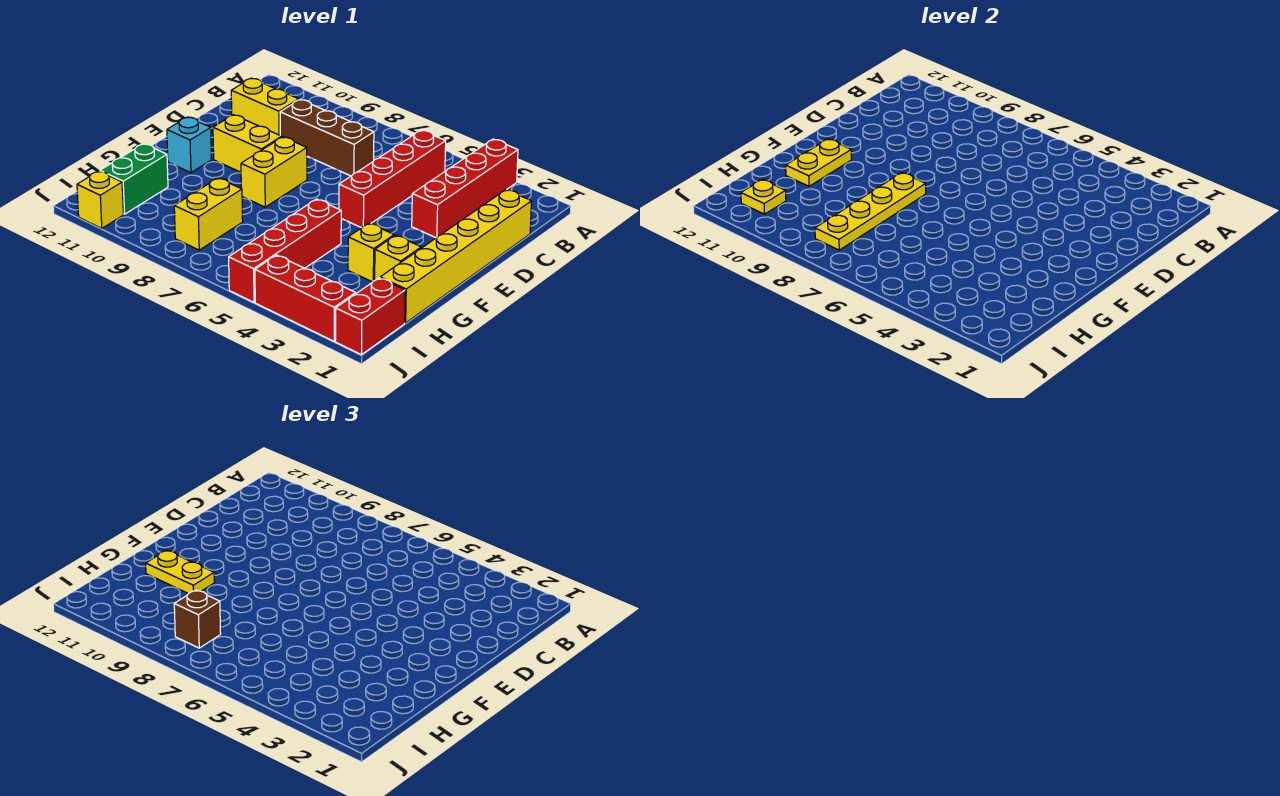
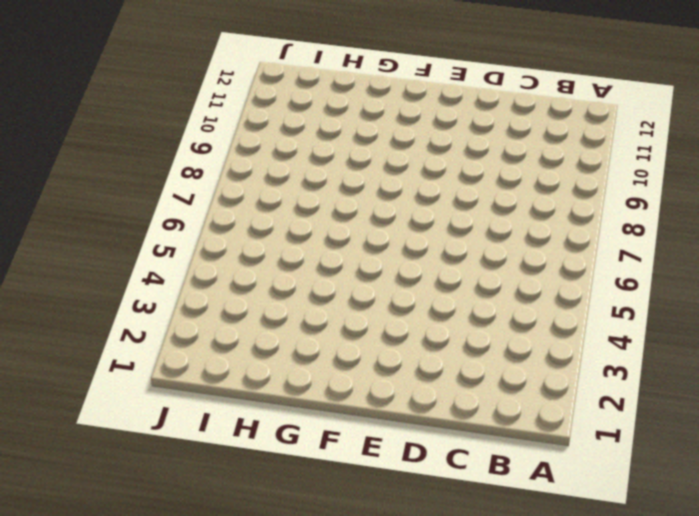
none -> red brick A3:D3 level 1
none -> red brick B5:E5 level 1
none -> yellow brick C1:H1 level 1

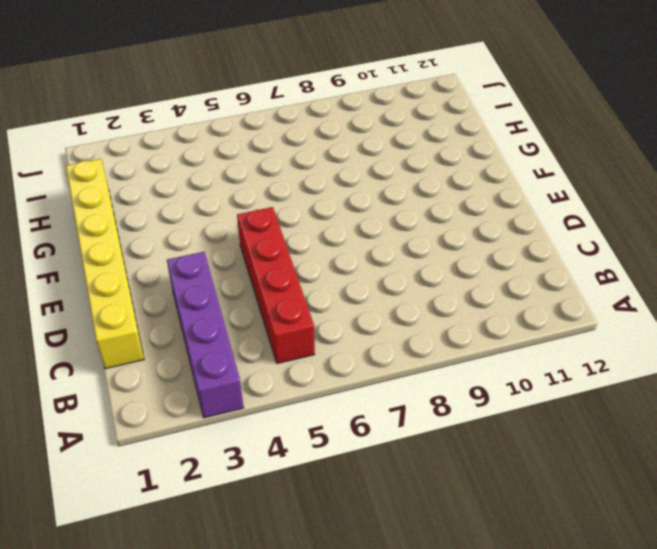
purple brick A3:D3 level 1 -> red brick A3:D3 level 1
none -> brown brick C7:C9 level 1
none -> yellow brick C10:C11 level 1
none -> yellow brick E8:F8 level 1

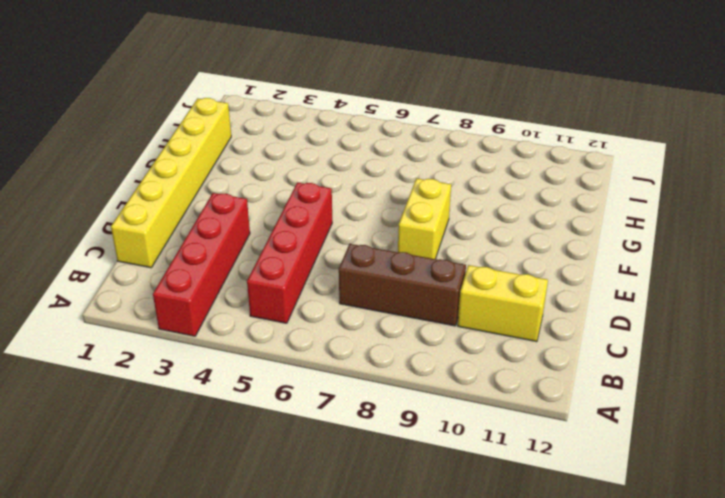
none -> yellow brick E9:E10 level 1
none -> cyan brick F11 level 1
none -> yellow brick G2 level 1

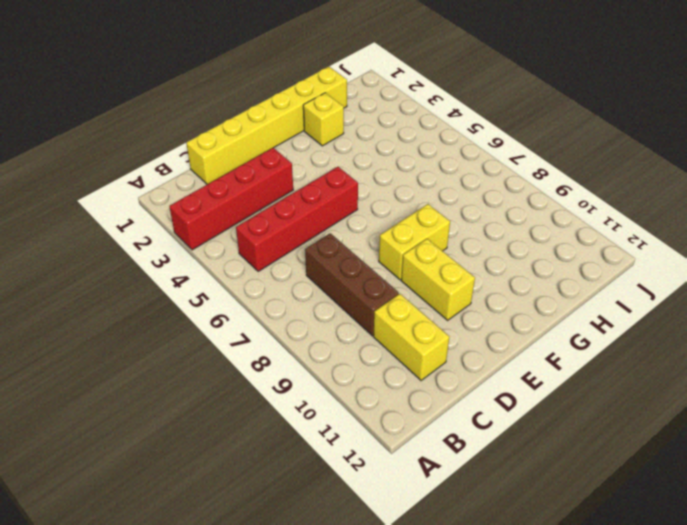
none -> cyan brick F11 level 1
none -> yellow brick G3 level 1
none -> red brick G5:J5 level 1

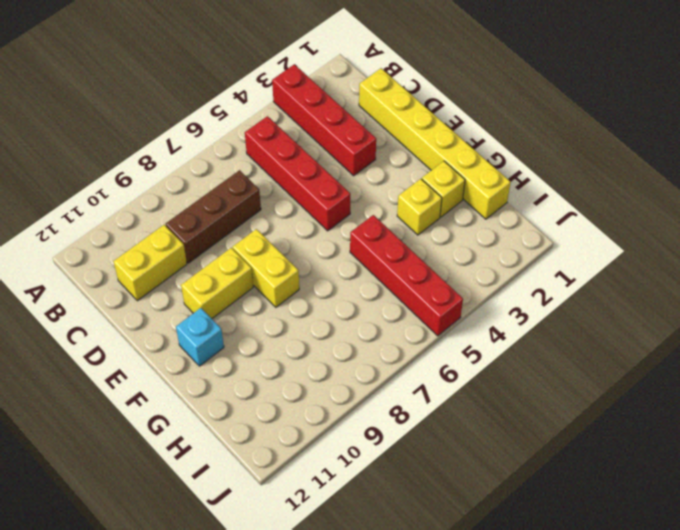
none -> yellow brick H8:I8 level 1
none -> green brick H11:I11 level 1
none -> red brick I1:J1 level 1

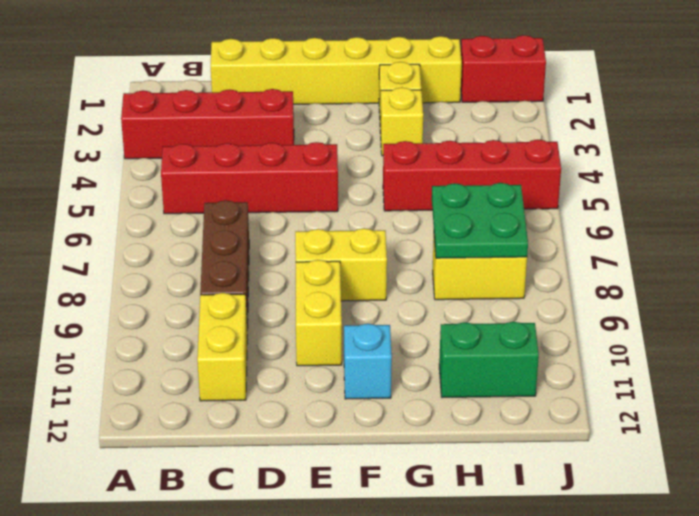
green plate H7:I8 level 2 -> yellow plate F8:I8 level 2
none -> red brick J2:J4 level 1
none -> yellow brick J11 level 1
none -> yellow plate F11:G11 level 2

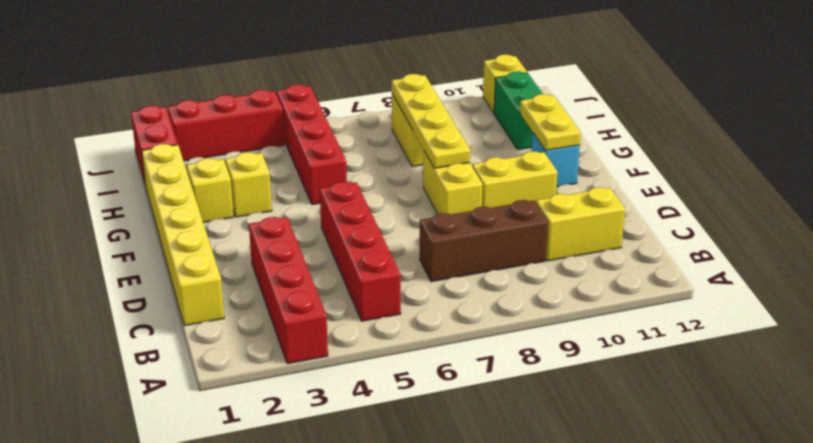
none -> yellow plate I11 level 2
none -> yellow plate G10:G11 level 3
none -> brown brick I8 level 3

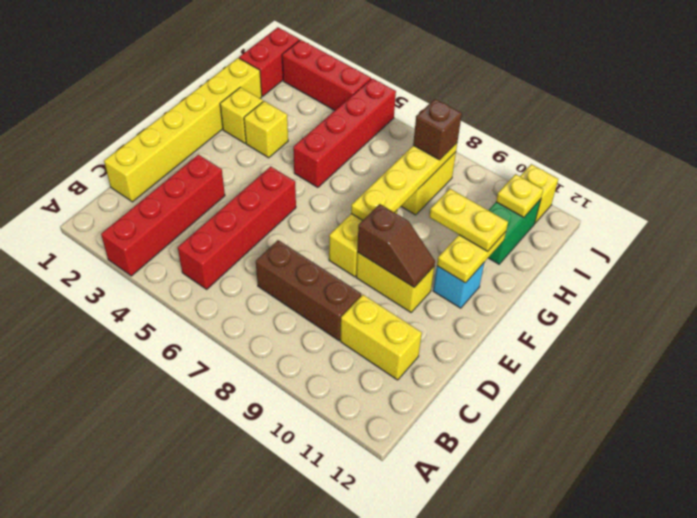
brown slope E9:E10 level 2 top 9 -> none

